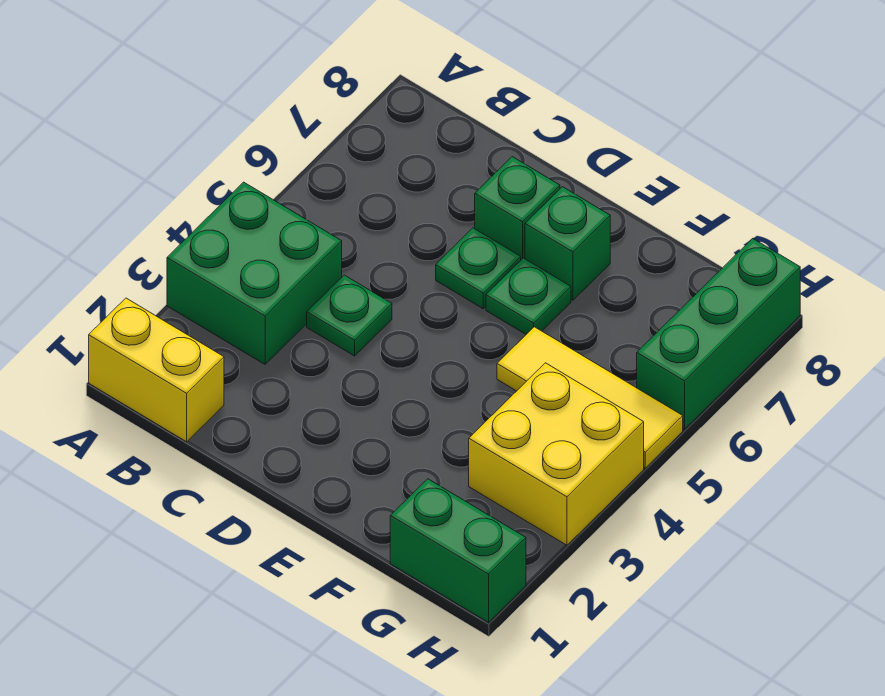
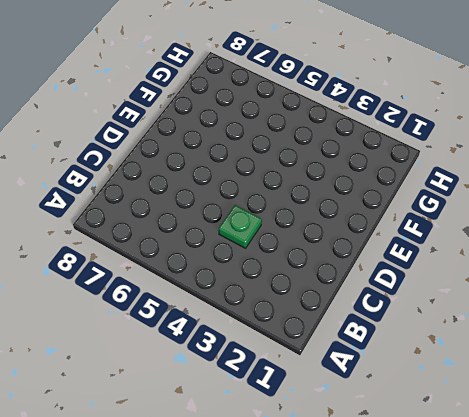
none -> yellow brick A1:B1 level 1
none -> green brick A3:B4 level 1

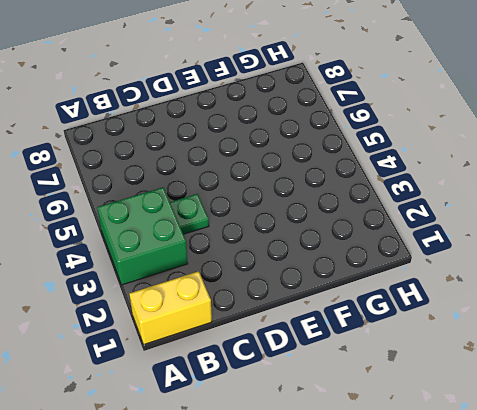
none -> green plate D6 level 1
none -> green brick D7 level 1

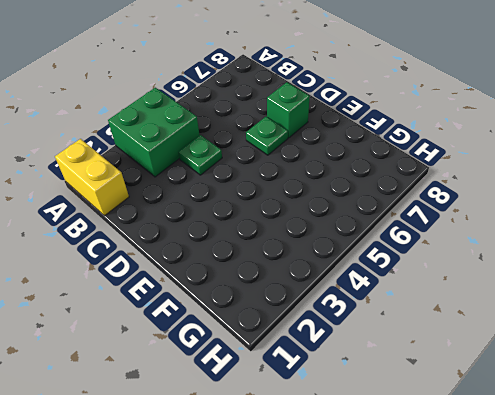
none -> green plate E6 level 1
none -> green brick E7 level 1

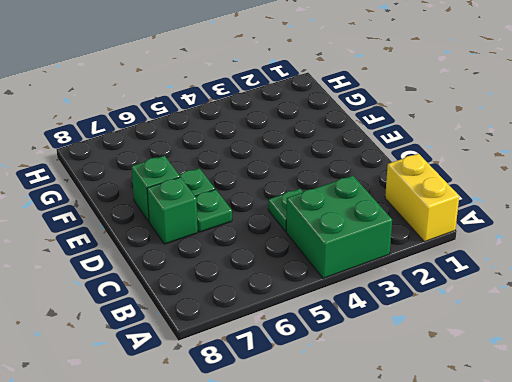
none -> yellow tile F5:H5 level 1
none -> green brick G1:H1 level 1

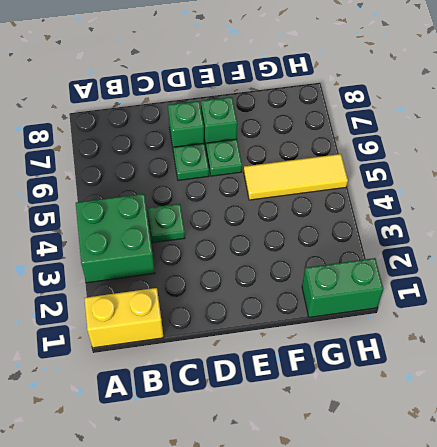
none -> yellow brick G3:H4 level 1
none -> green brick H6:H8 level 1

